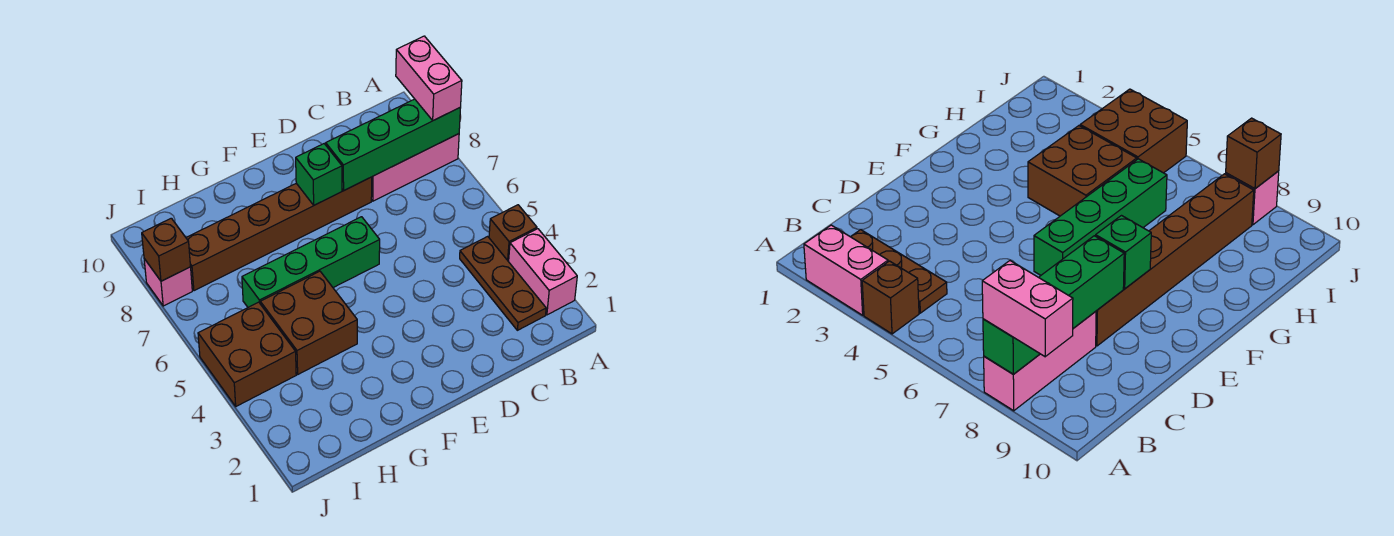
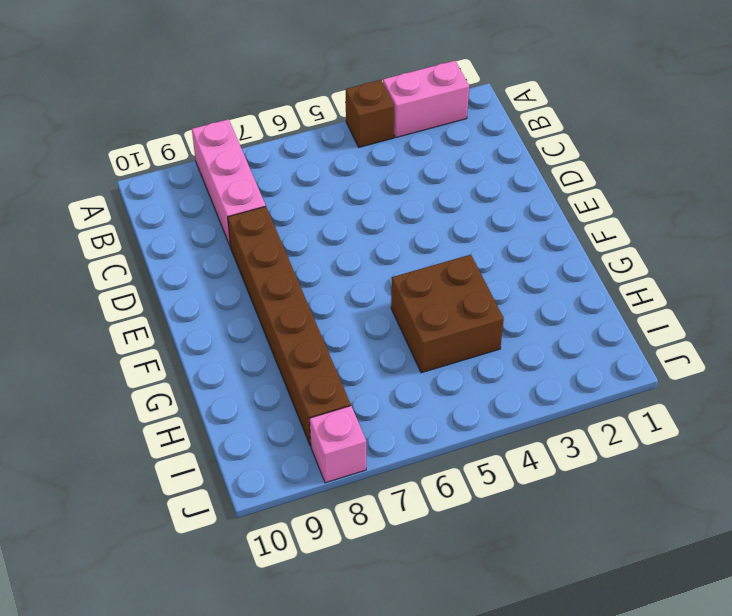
none -> brown plate B2:B4 level 1
none -> green brick E6:H6 level 1
none -> brown brick I4:J5 level 1

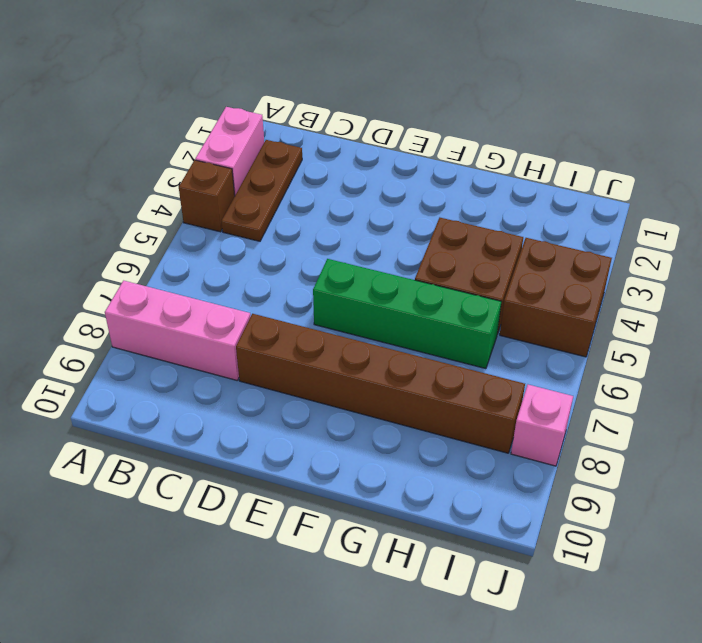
none -> green brick A8:D8 level 2
none -> green brick E8 level 2
none -> brown brick J8 level 2

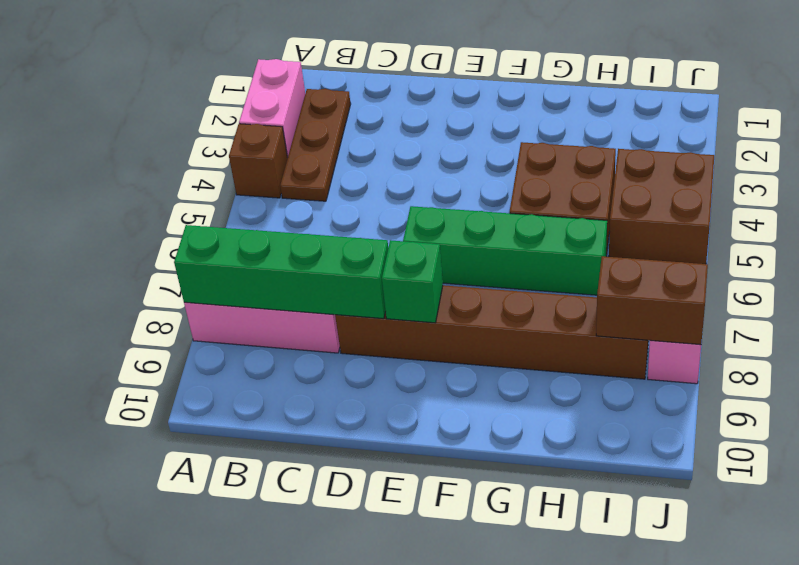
brown brick I8:J8 level 2 -> brown brick J8 level 2
none -> pink brick A8:A9 level 3

